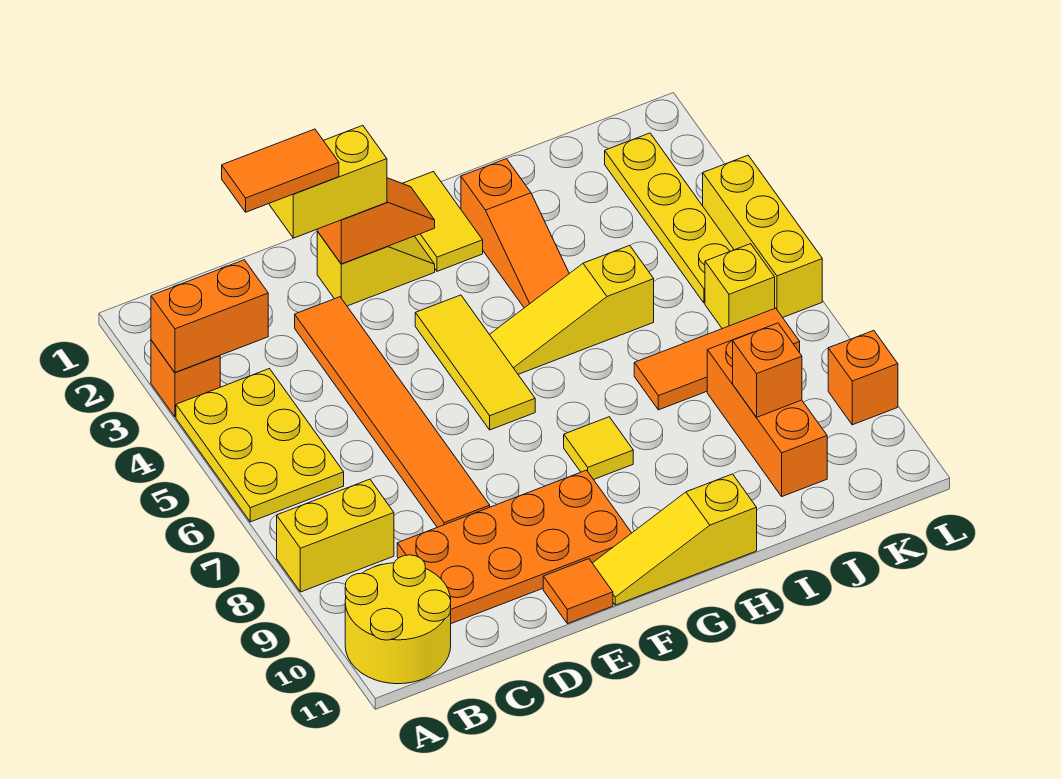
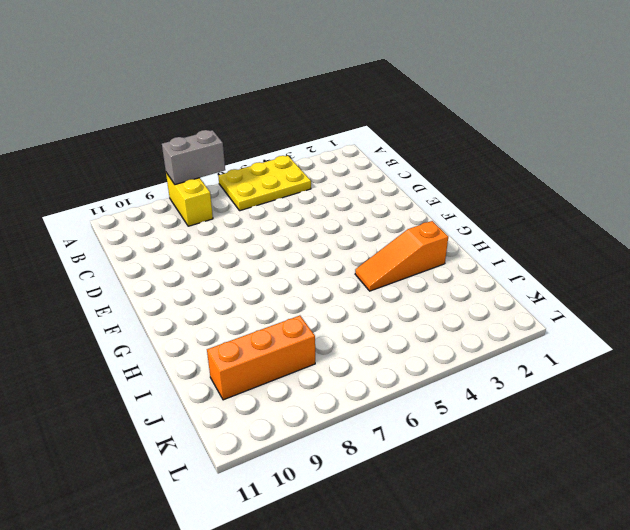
grey brick A7:A8 level 2 -> none
none -> orange brick A3 level 1
none -> yellow round brick A10:B11 level 1
none -> orange plate C9:F10 level 1

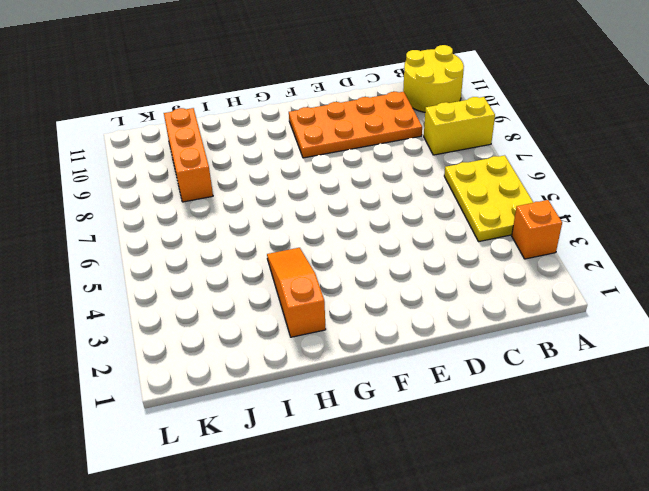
none -> orange tile D3:D8 level 1
none -> yellow slope E2:F2 level 1 top E
none -> orange tile E11 level 1

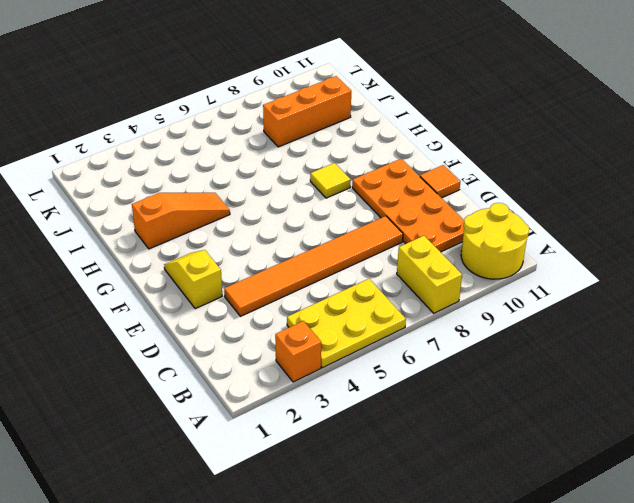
none -> yellow tile F4:F6 level 1
none -> yellow slope F11:H11 level 1 top H
none -> yellow tile G1:G2 level 1

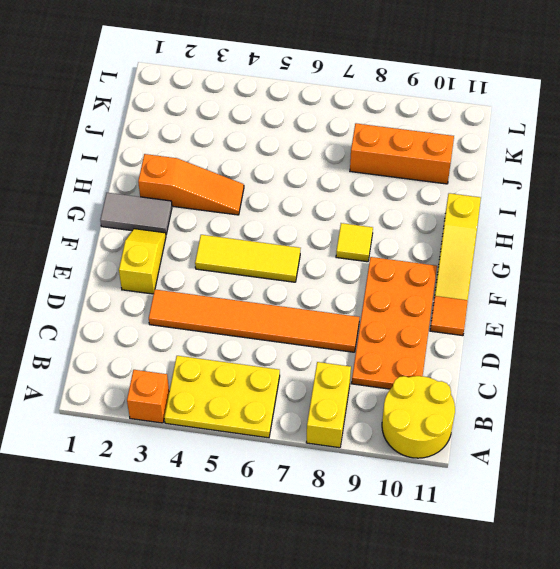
grey tile G1:G2 level 1 -> yellow tile G1:G2 level 1
none -> yellow slope G5:I5 level 1 top I
none -> orange tile I7:K7 level 1
none -> yellow plate K2:K5 level 1

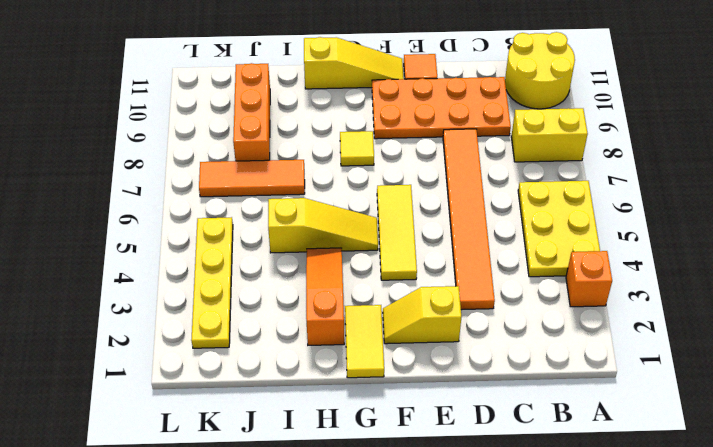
none -> yellow brick K6 level 1
none -> yellow brick L4:L6 level 1
none -> orange brick L9 level 1

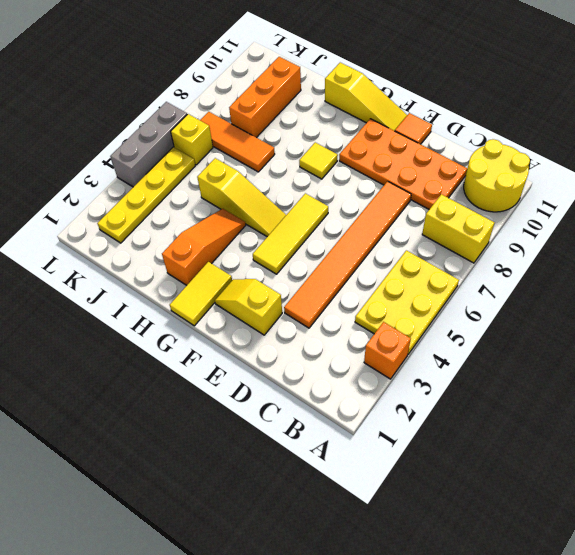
grey brick L4:L6 level 1 -> yellow brick L4:L6 level 1
none -> orange brick L9 level 1
none -> orange brick A3:B3 level 2
none -> orange slope E2:F2 level 2 top E

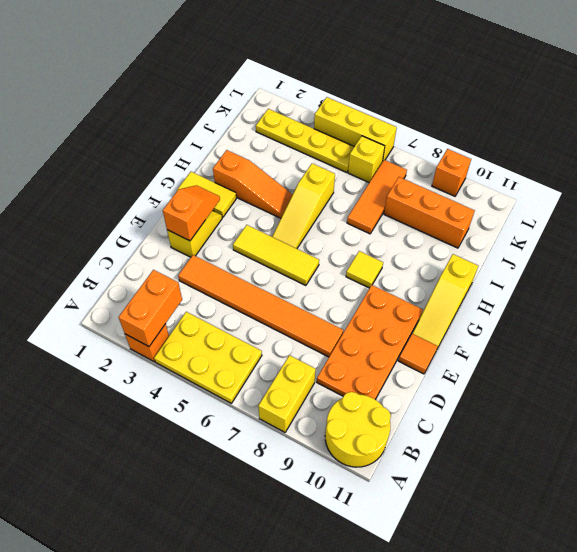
none -> orange brick J9 level 2
none -> yellow brick D2:E2 level 3
none -> orange tile C2:D2 level 4

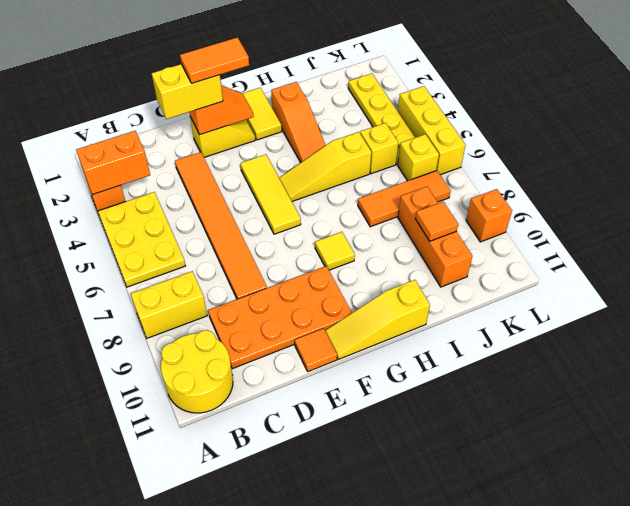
orange tile E2:F2 level 4 -> orange tile C2:D2 level 4
yellow brick J5 level 1 -> none
orange tile J9 level 2 -> orange brick J9 level 2

